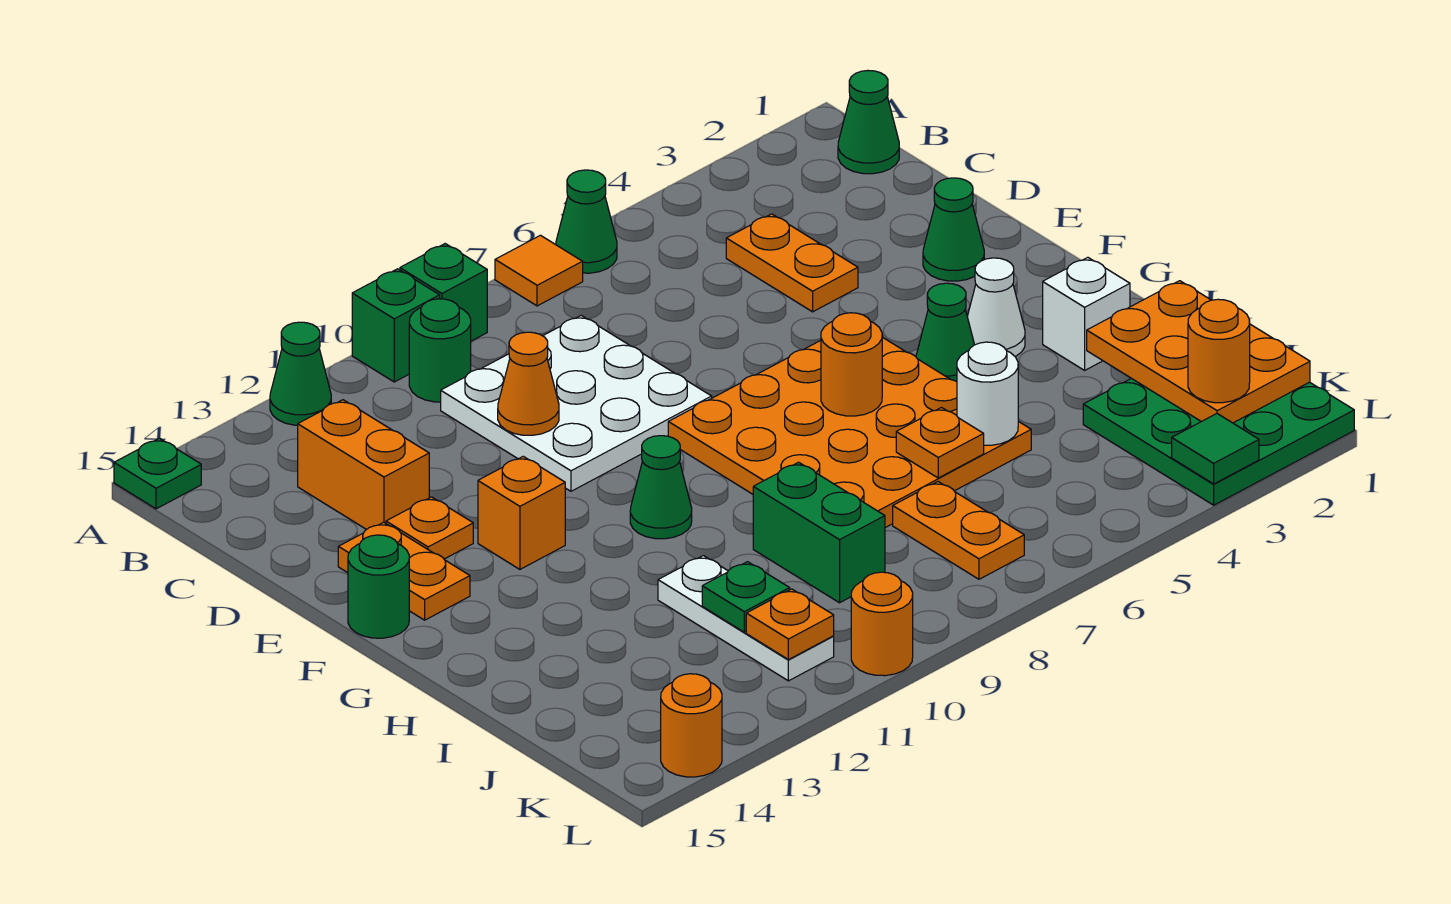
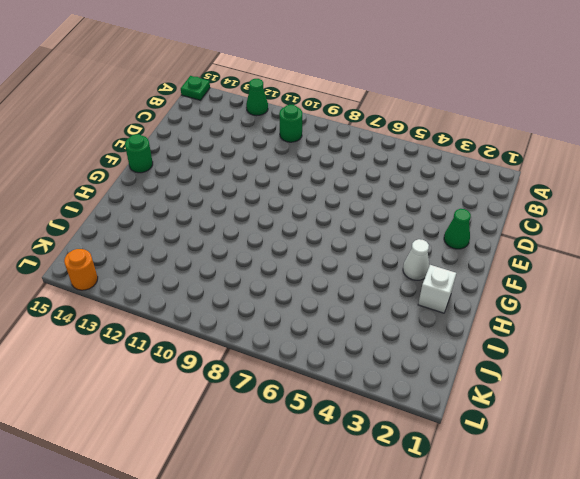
none -> green cone A6 level 1
none -> orange tile A7 level 1
none -> green brick A9 level 1
none -> green brick A10 level 1

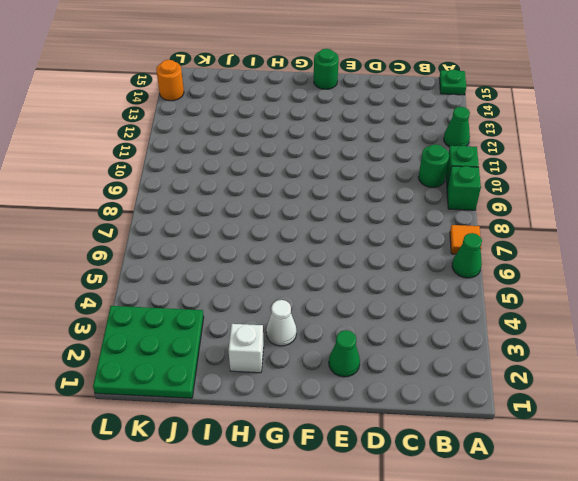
none -> green cone B1 level 1
none -> orange plate C4:D4 level 1
none -> white plate C8:E10 level 1
none -> orange brick C13:D13 level 1

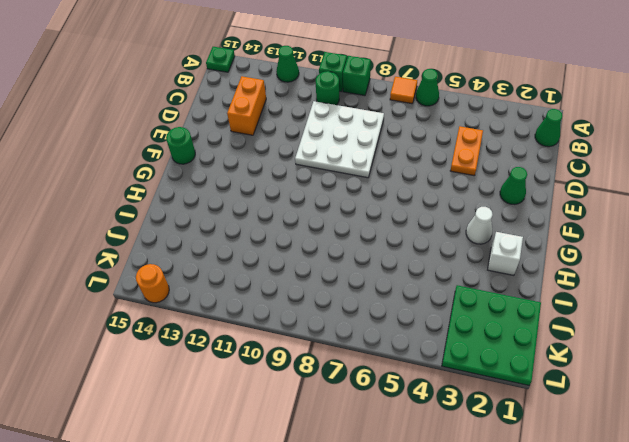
none -> orange plate E13 level 1
none -> orange plate E14:F14 level 1
none -> orange plate F5:I8 level 1
none -> orange brick F12 level 1

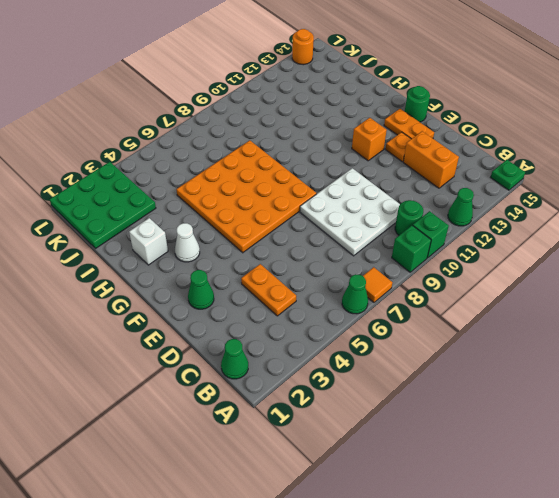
none -> green cone G4 level 1
none -> green cone G10 level 1
none -> green brick I9:J9 level 1
none -> white plate I11:K11 level 1

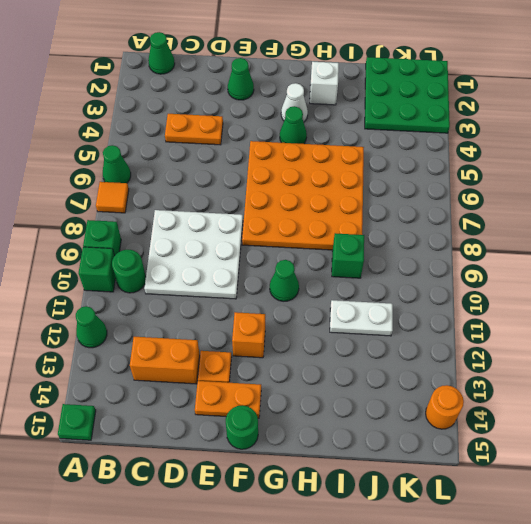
green brick I9 level 1 -> green brick I9:J9 level 1
white plate I11:J11 level 1 -> white plate I11:K11 level 1
none -> orange plate J7:K7 level 1
none -> orange round brick L10 level 1
none -> orange cone D10 level 2
none -> orange round brick G6 level 2

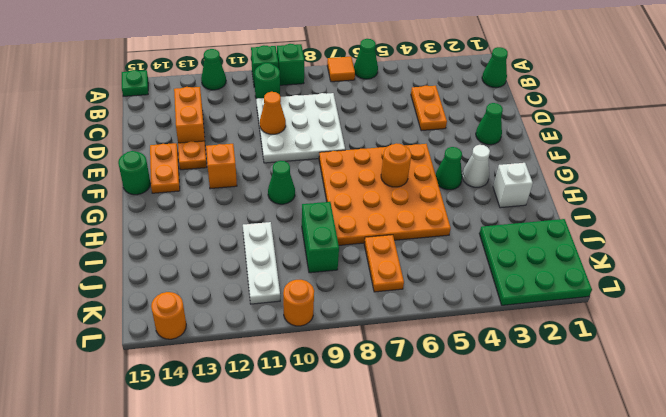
none -> orange plate I1:K2 level 2
none -> white round brick I5 level 2
none -> orange plate I6 level 2
none -> green plate J11 level 2

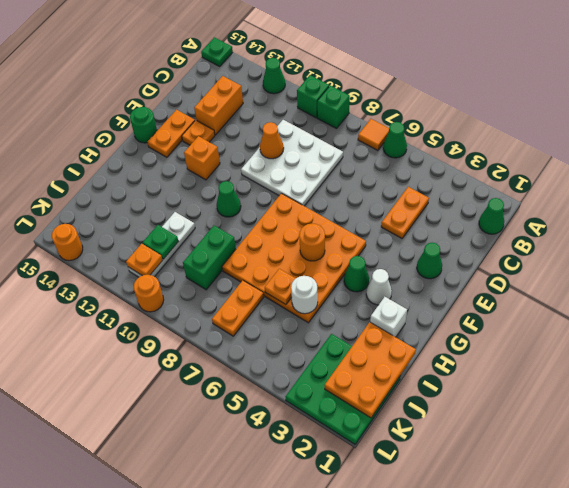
none -> green round brick B10 level 1
none -> green tile L3 level 2
none -> orange round brick K2 level 3

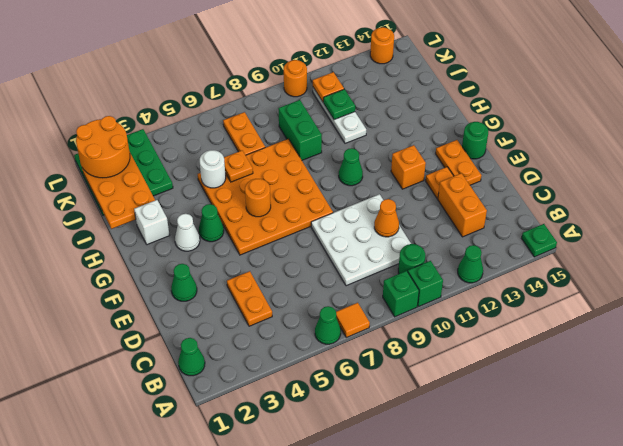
orange round brick K1:L2 level 3 -> orange round brick K2 level 3
none -> green tile L3 level 2

